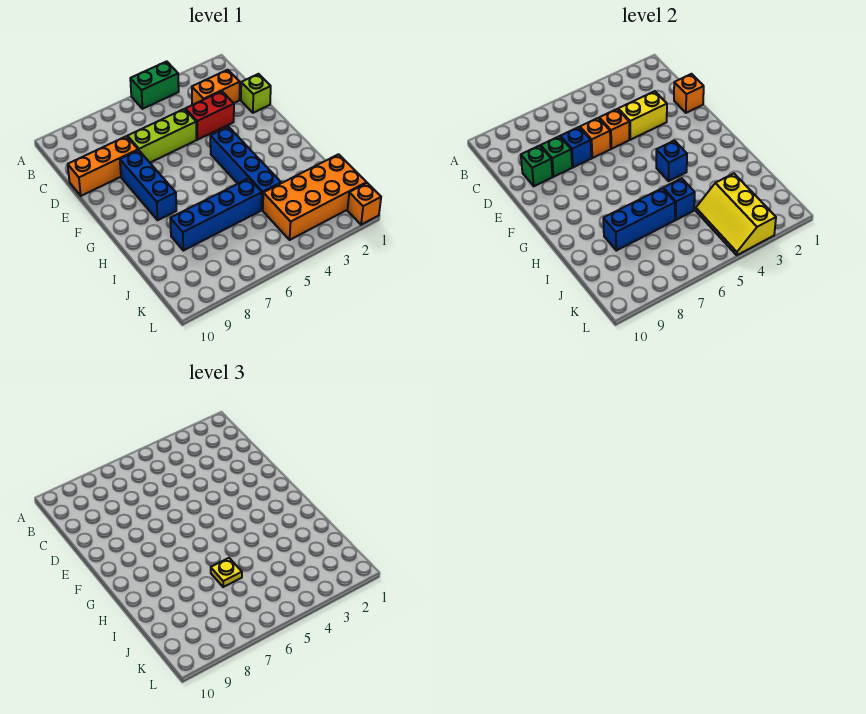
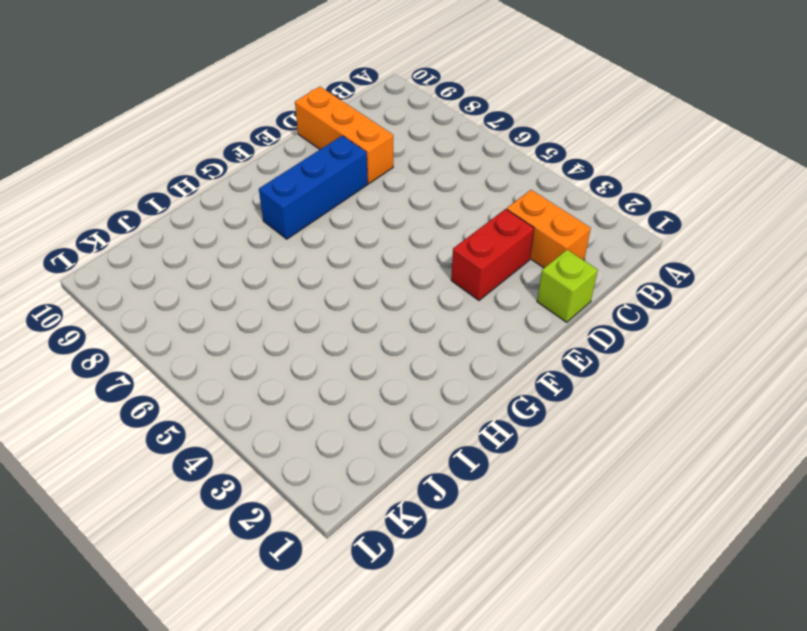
red brick D3:E3 level 1 -> red brick D3:D4 level 1
none -> green brick A4:A5 level 1
none -> lime brick D5:D7 level 1
none -> blue brick F4:I4 level 1

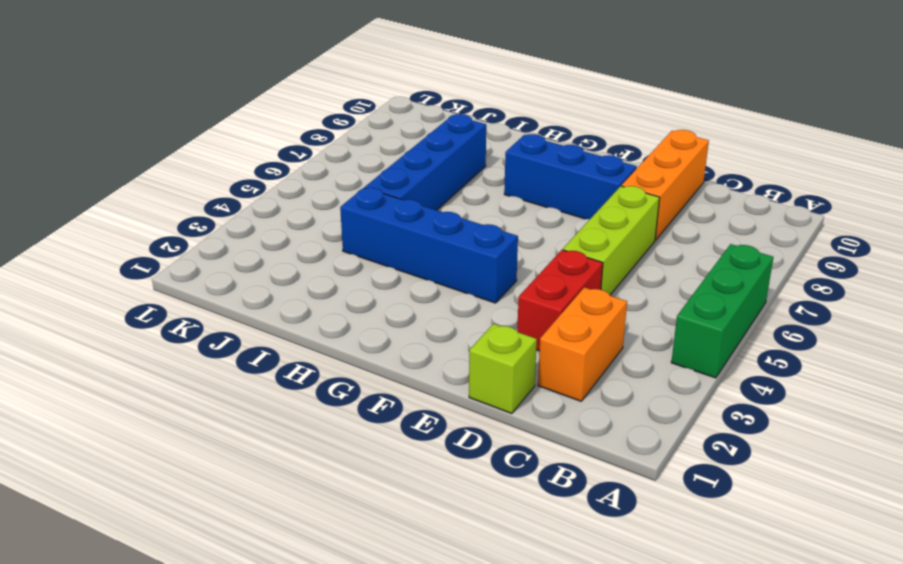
green brick A4:A6 level 1 -> green brick A4:A5 level 1
none -> orange brick J1:K4 level 1
none -> orange brick L1 level 1
none -> orange brick D1 level 2

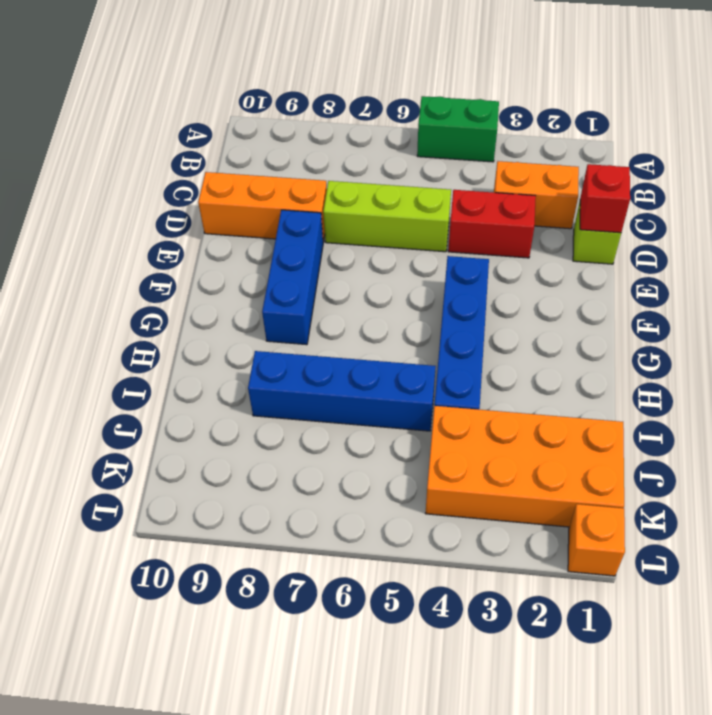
red brick D1 level 2 -> orange brick D1 level 2
none -> yellow brick D3:D4 level 2
none -> orange brick D5 level 2
none -> orange brick D6 level 2

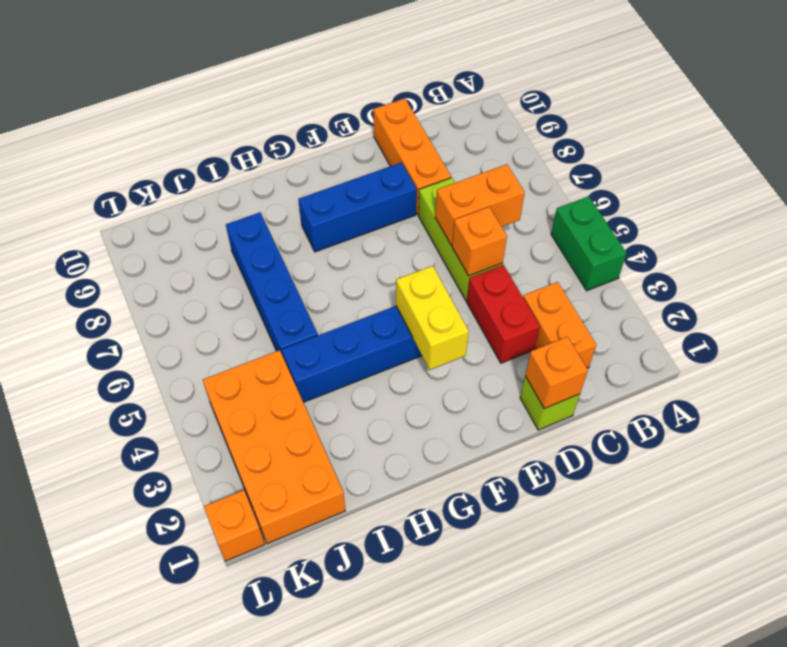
orange brick C6:D6 level 2 -> orange brick D6 level 2
yellow brick F3:F4 level 2 -> yellow brick D3:D4 level 2
none -> blue brick D7 level 2
none -> green brick D8 level 2
none -> green brick D9 level 2

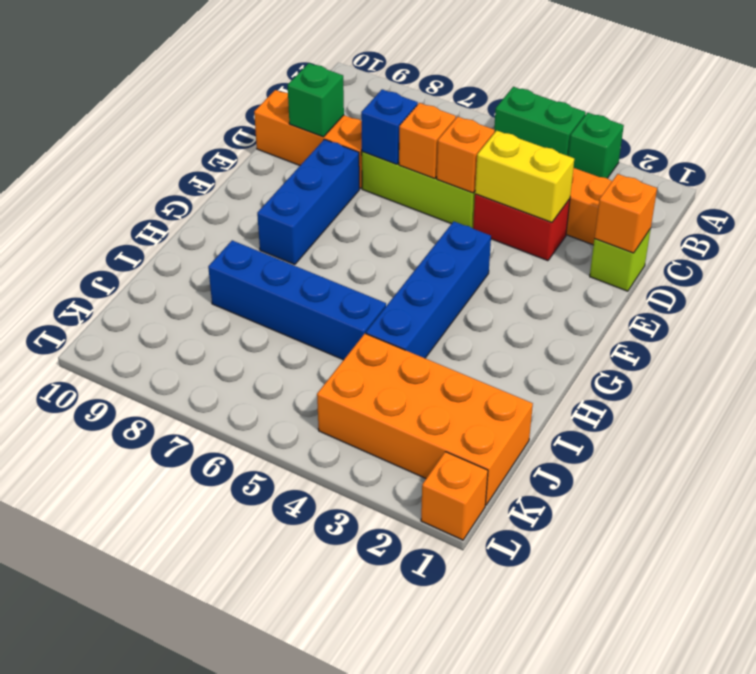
green brick A3 level 1 -> green brick D8 level 2
none -> blue brick G4 level 2
none -> blue brick I5 level 2
none -> blue brick I6:I8 level 2

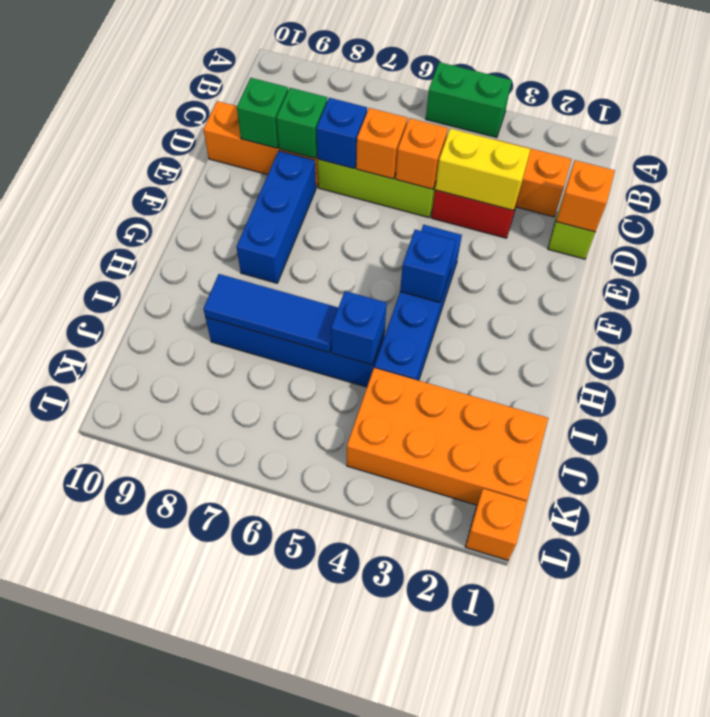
blue tile I6:I8 level 2 -> blue brick I6:I8 level 2
none -> yellow slope J3:L4 level 2 top 3
none -> yellow plate I6 level 3

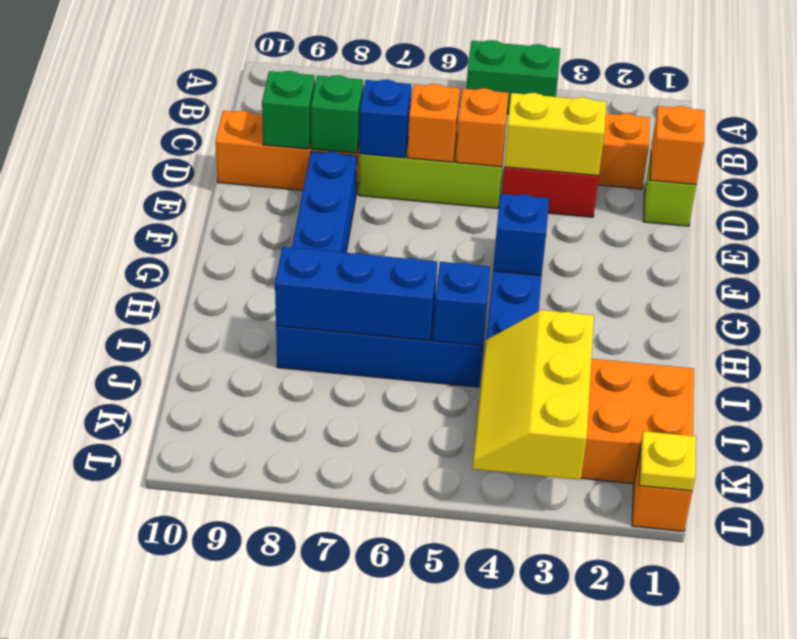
yellow plate L1 level 2 -> yellow plate I6 level 3

